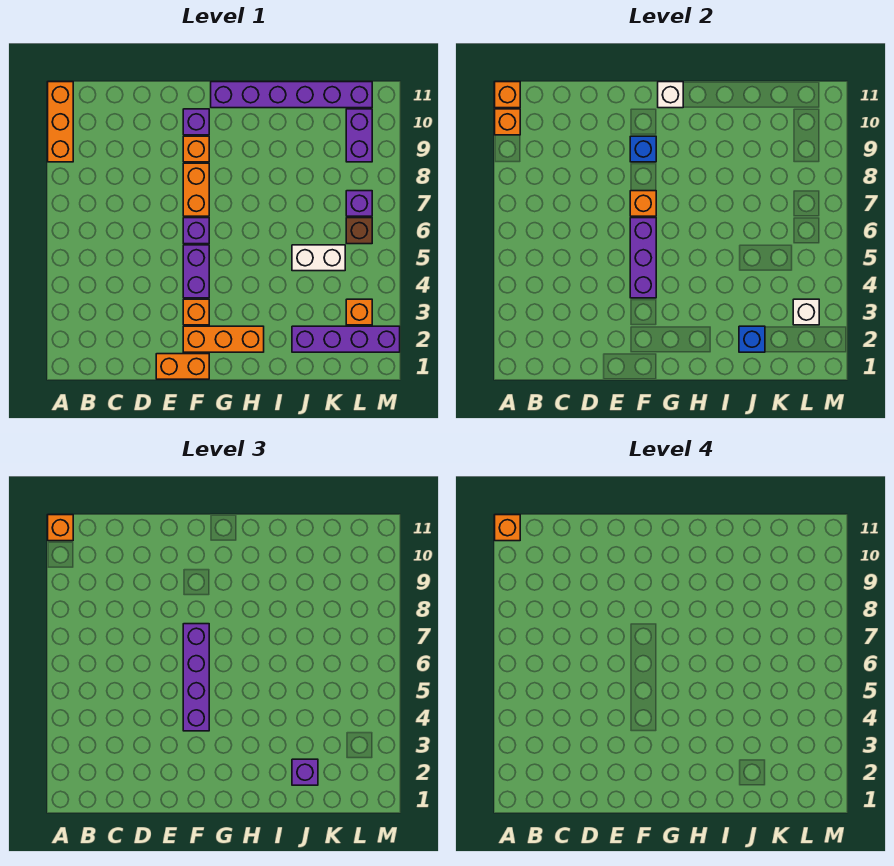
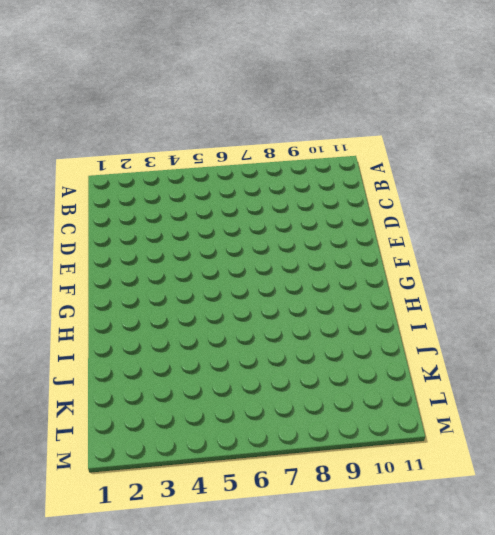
none -> orange brick A9:A11 level 1
none -> orange brick E1:F1 level 1
none -> orange brick F2:H2 level 1

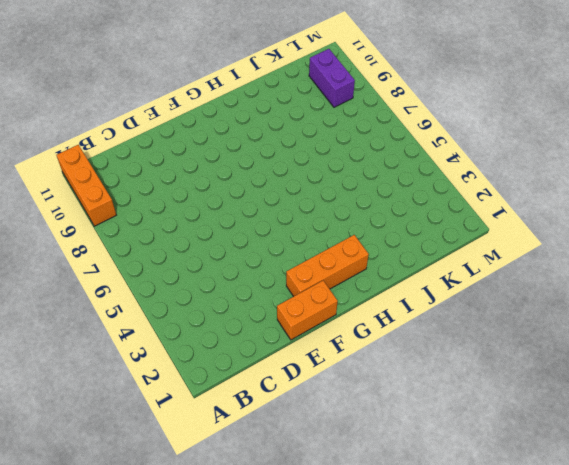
none -> orange brick F3 level 1
none -> purple brick F4:F5 level 1
none -> purple brick F6 level 1

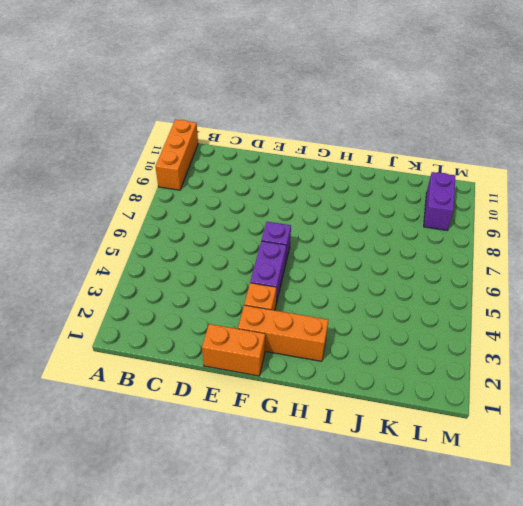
none -> orange brick F7:F8 level 1
none -> orange brick F9 level 1
none -> purple brick F10 level 1

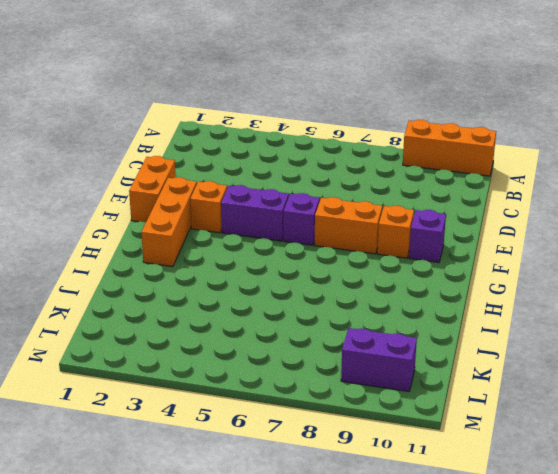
none -> purple brick G11:L11 level 1
none -> purple brick J2:M2 level 1
none -> white brick J5:K5 level 1

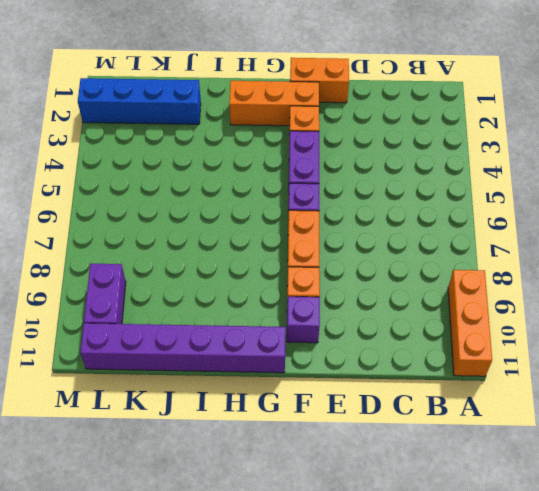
blue brick J2:M2 level 1 -> purple brick J2:M2 level 1
none -> white brick J5:K5 level 1
none -> orange brick L3 level 1
none -> brown brick L6 level 1

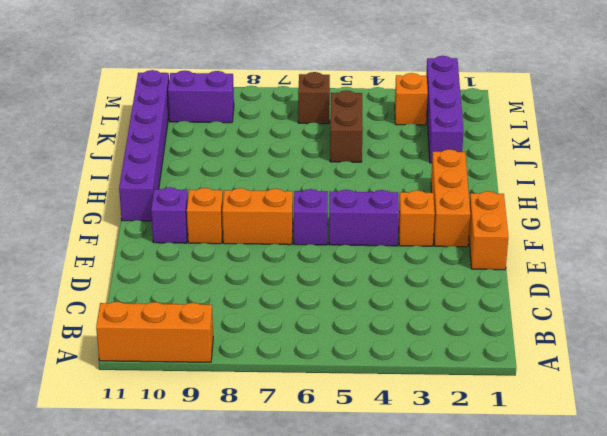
brown brick J5:K5 level 1 -> white brick J5:K5 level 1
none -> purple brick L7 level 1
none -> orange brick A10 level 2
none -> orange brick A11 level 2

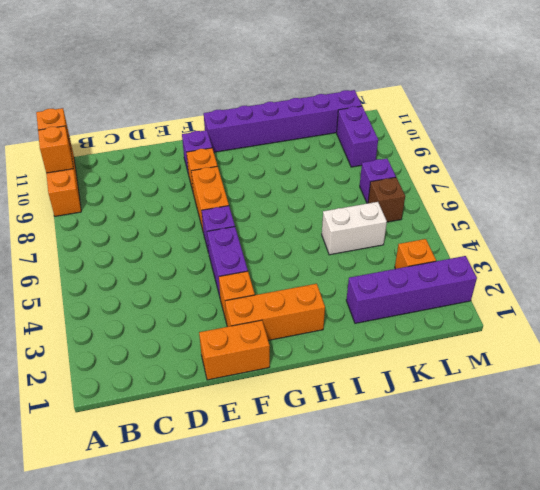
none -> purple brick F4:F6 level 2
none -> orange brick F7 level 2
none -> blue brick F9 level 2

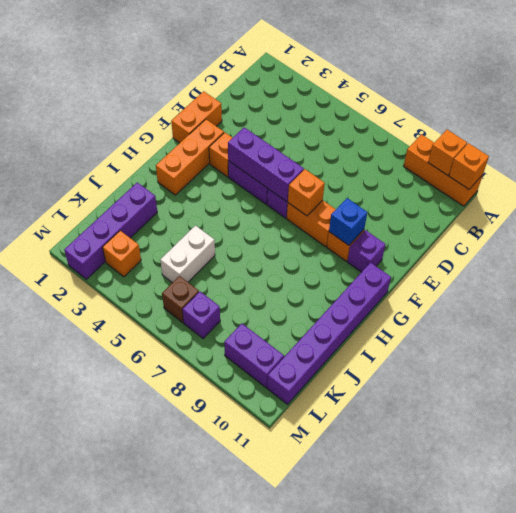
none -> white brick G11 level 2
none -> blue brick J2 level 2
none -> white brick L3 level 2

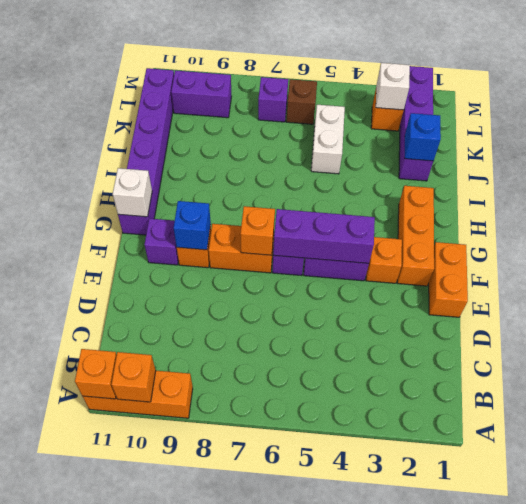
none -> orange brick A11 level 3
none -> purple brick F4:F7 level 3
none -> purple brick J2 level 3

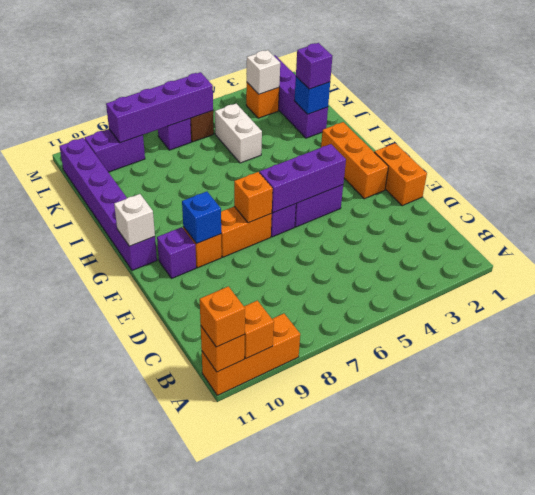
purple brick L6:L9 level 2 -> purple brick F4:F7 level 3
none -> orange brick F3 level 1
none -> orange brick A11 level 4

